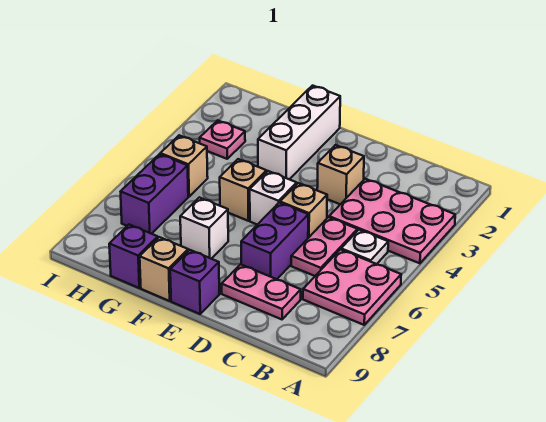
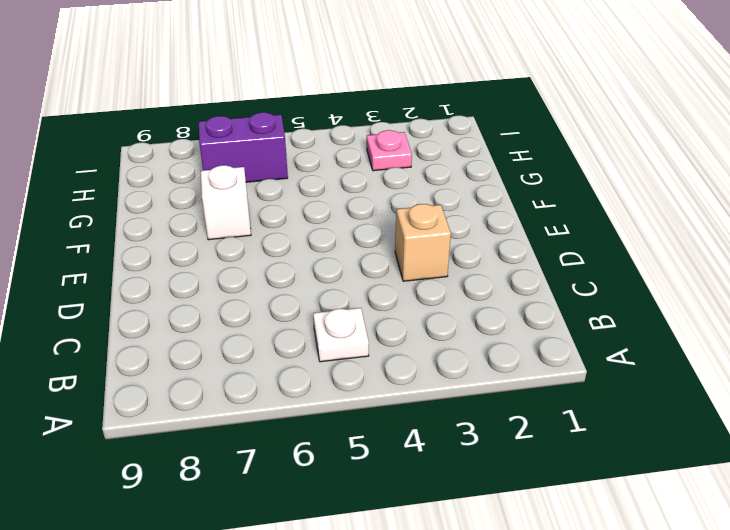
none -> pink plate A3:C4 level 1
none -> pink plate A6:B7 level 1
none -> pink plate C5:C6 level 1

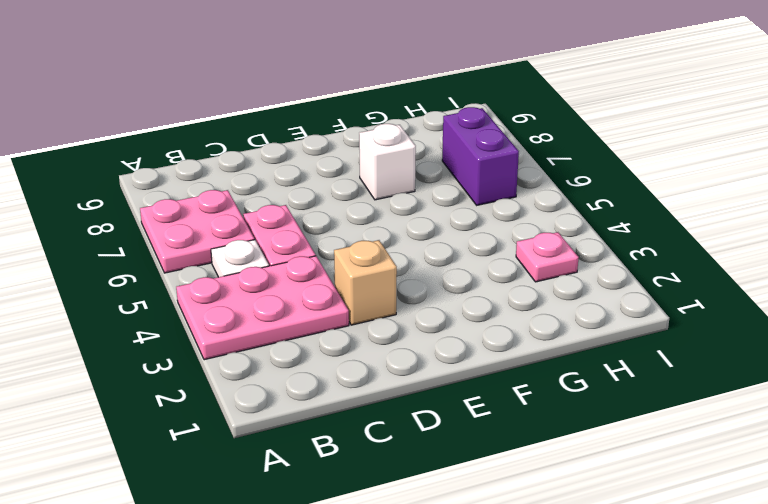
none -> pink plate C8:D8 level 1
none -> tan brick D5 level 1
none -> purple brick D6:D7 level 1

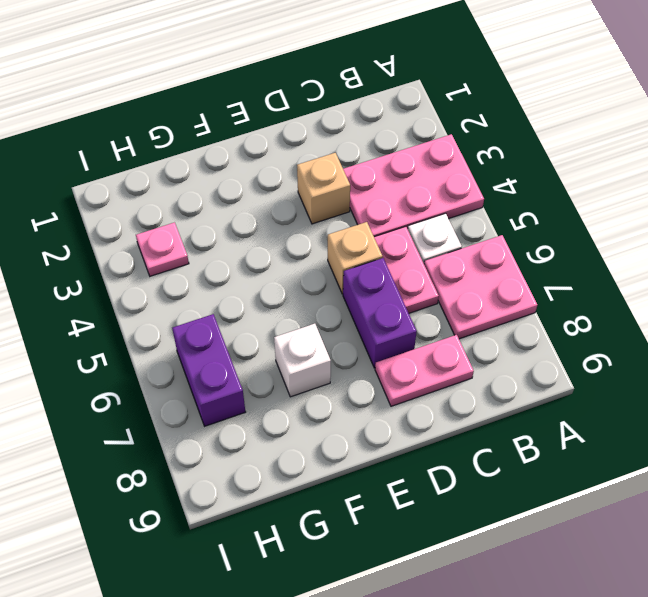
none -> white brick E5 level 1
none -> purple brick E9 level 1
none -> white brick F1:F3 level 1

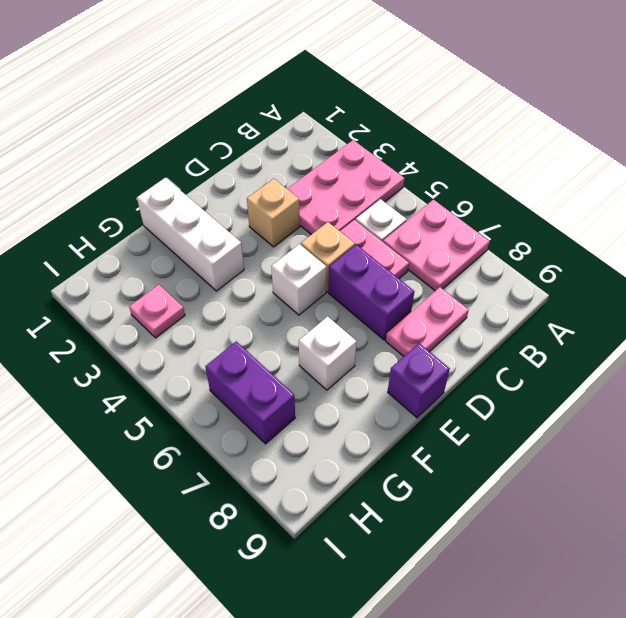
none -> tan brick F5 level 1
none -> tan brick F9 level 1
none -> purple brick G9 level 1

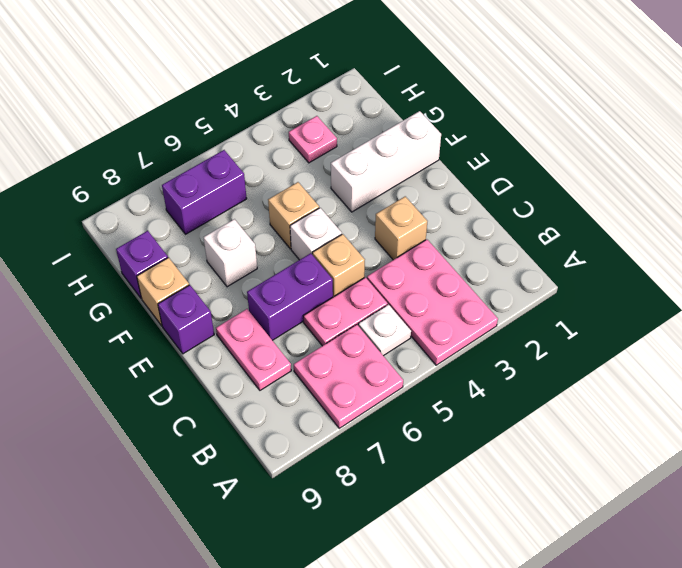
none -> tan brick H5 level 1

